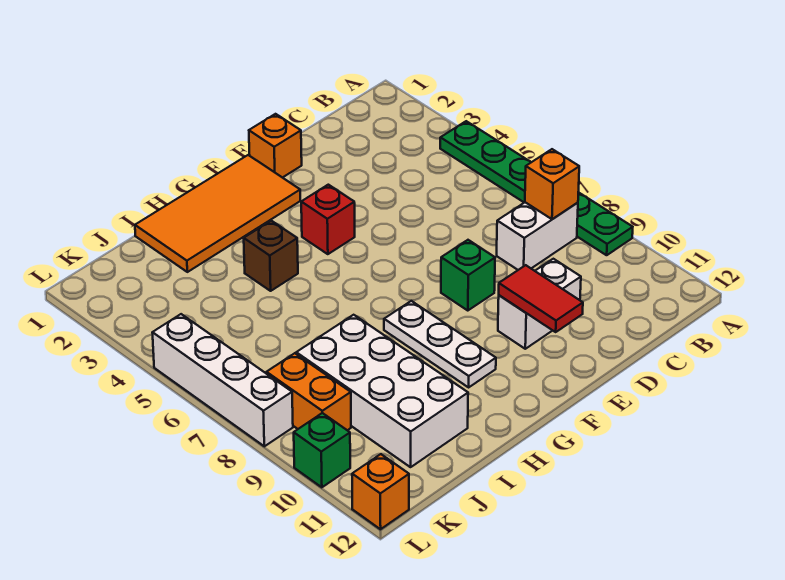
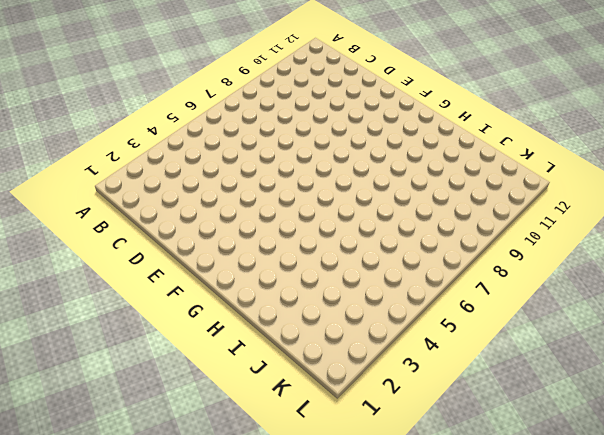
none -> green plate A4:A9 level 1
none -> white brick B8:C8 level 1
none -> white brick D10:E10 level 1

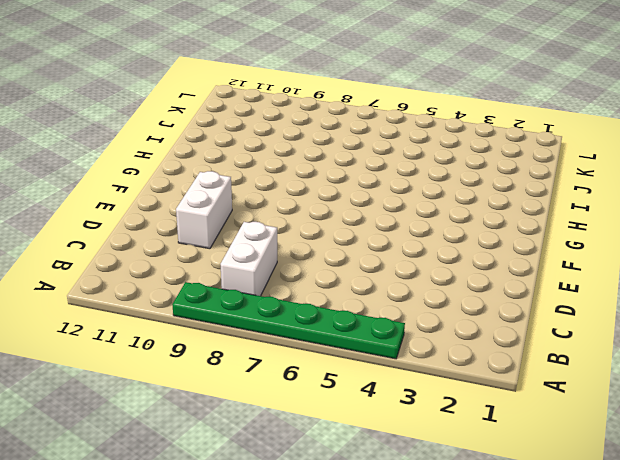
none -> orange brick E1 level 1
none -> green brick E8 level 1
none -> orange tile F1:I2 level 1

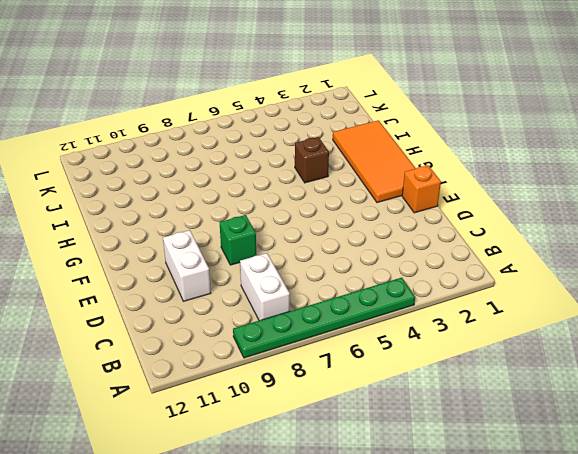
none -> red brick F4 level 1
none -> white plate G8:G10 level 1
none -> white brick I8:J11 level 1

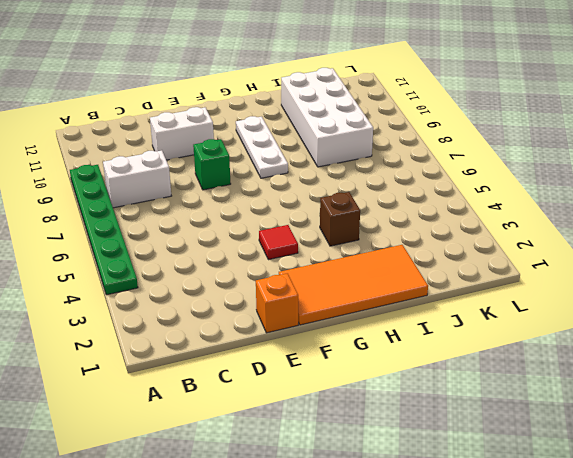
red tile F4 level 1 -> red brick F4 level 1
none -> orange brick K8:K9 level 1
none -> white brick L5:L8 level 1
none -> green brick L10 level 1

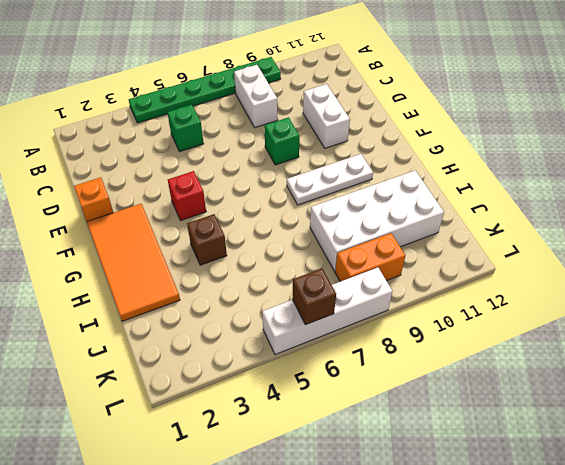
green brick C5 level 1 -> green brick L10 level 1
brown brick L6 level 2 -> none
none -> orange brick L12 level 1
none -> orange brick B8 level 2
none -> red tile E10:E11 level 2

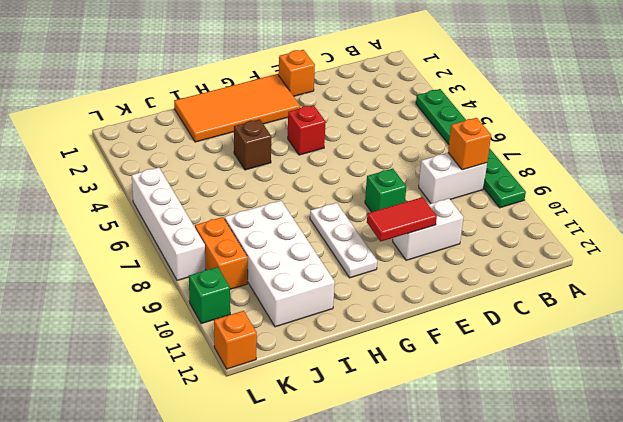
red tile E10:F10 level 2 -> red tile E10:E11 level 2

